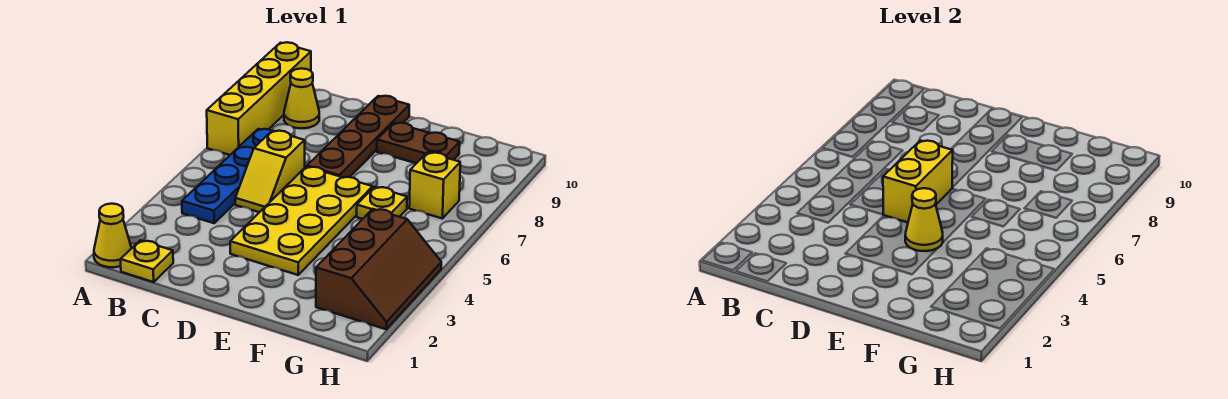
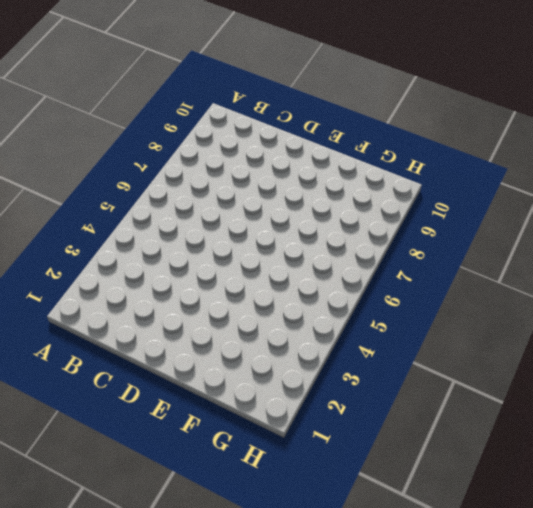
none -> yellow cone A1 level 1
none -> yellow brick A7:A10 level 1
none -> yellow plate B1 level 1

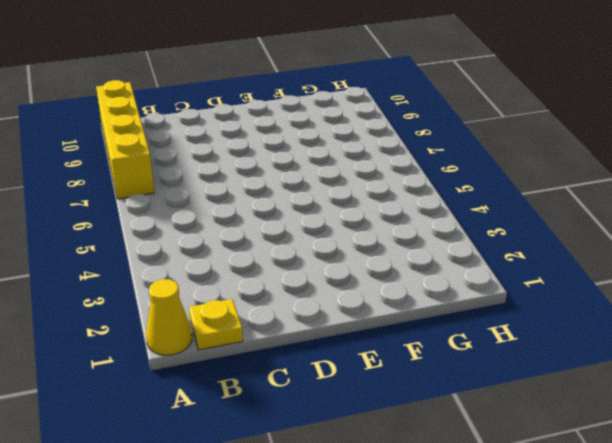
none -> blue plate B4:B7 level 1
none -> yellow cone B9 level 1
none -> yellow slope C5:C6 level 1 top 6

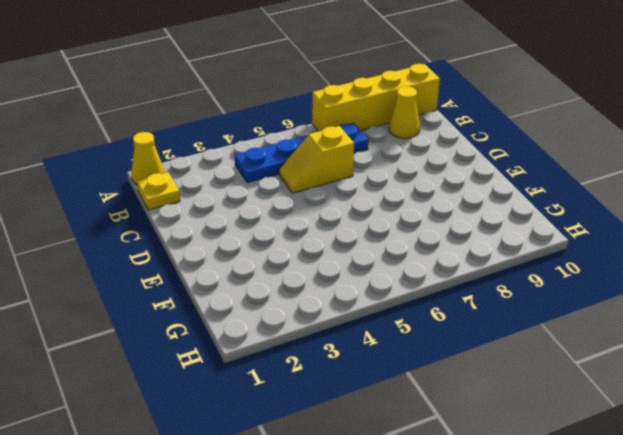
none -> yellow plate D3:E6 level 1
none -> brown plate D7:D10 level 1
none -> brown plate E9:F9 level 1

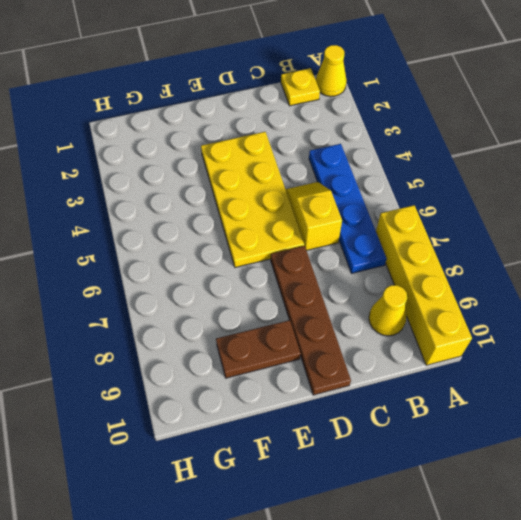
none -> yellow plate F6 level 1
none -> brown slope G2:H4 level 1 top G
none -> yellow brick G7 level 1

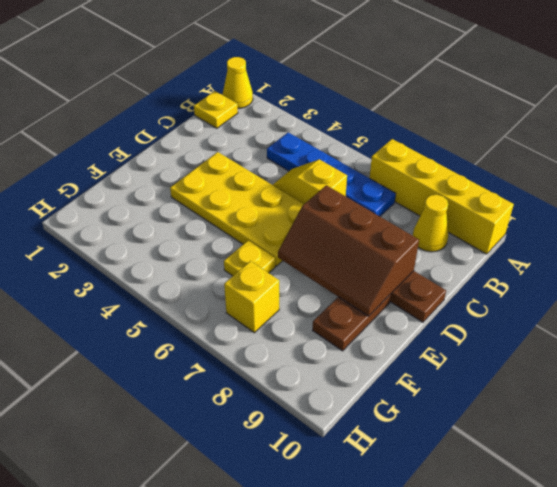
brown slope D7:E9 level 2 top D -> brown slope G2:H4 level 1 top G
none -> yellow brick D5:D6 level 2
none -> yellow cone E4 level 2

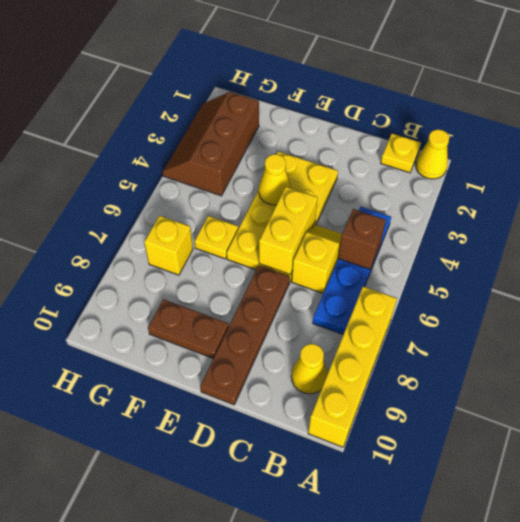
brown brick B5 level 2 -> none

